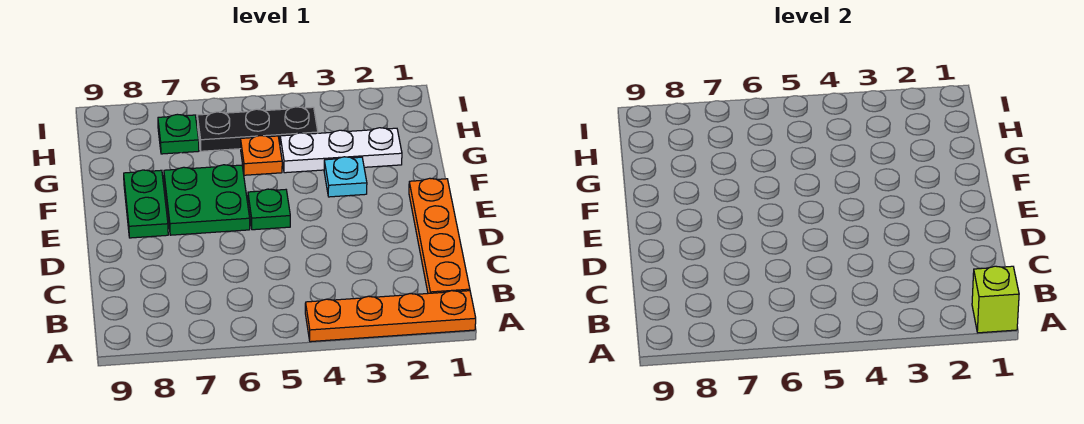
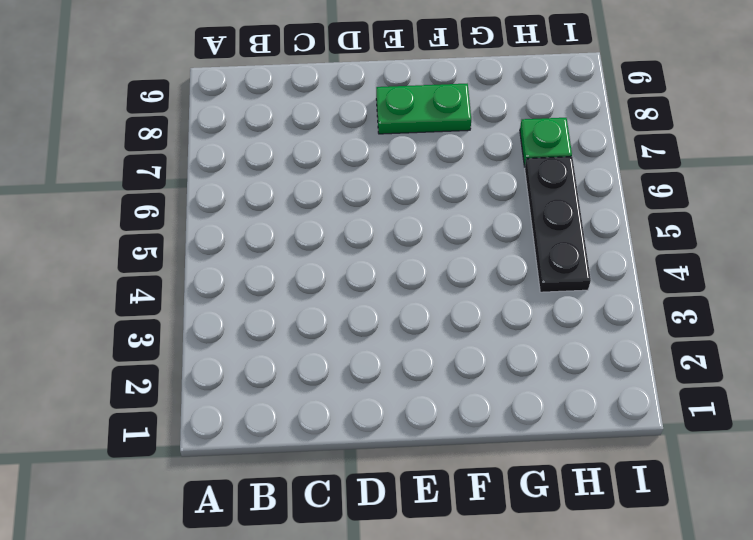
none -> orange plate A1:A4 level 1
none -> orange plate B1:E1 level 1

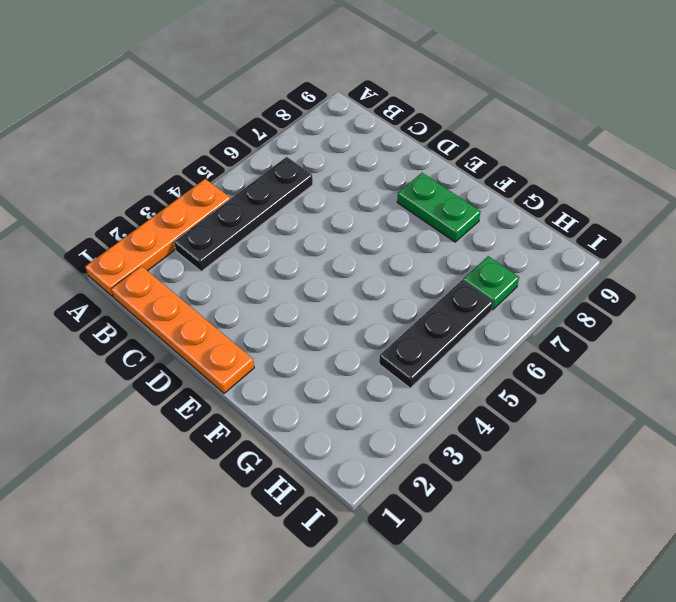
black plate B3:B6 level 1 -> none
none -> green plate E5 level 1
none -> green plate E6:F7 level 1

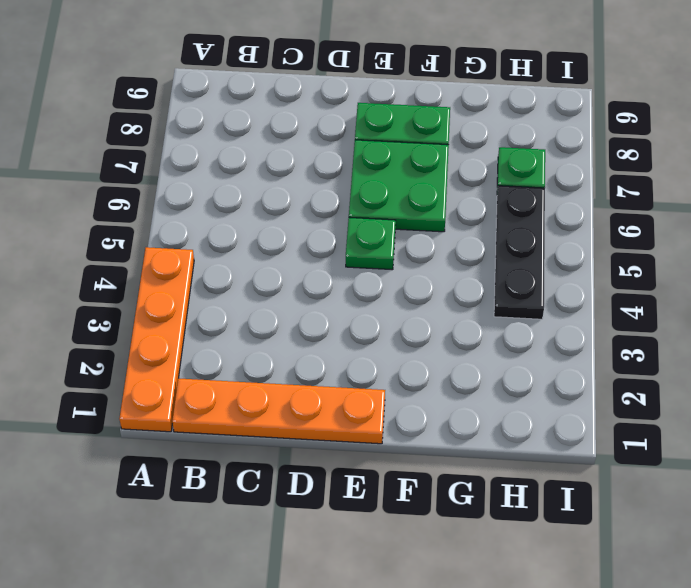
none -> cyan plate F3 level 1
none -> white plate G2:G4 level 1

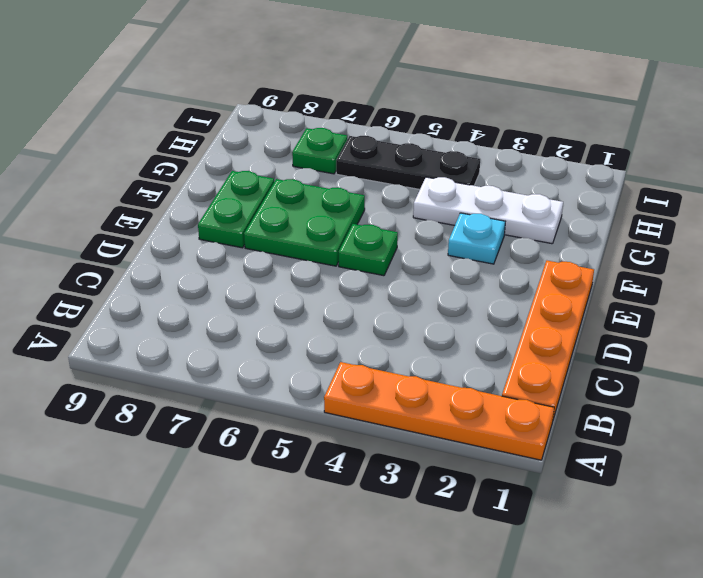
none -> orange plate G5 level 1
none -> lime brick A1 level 2

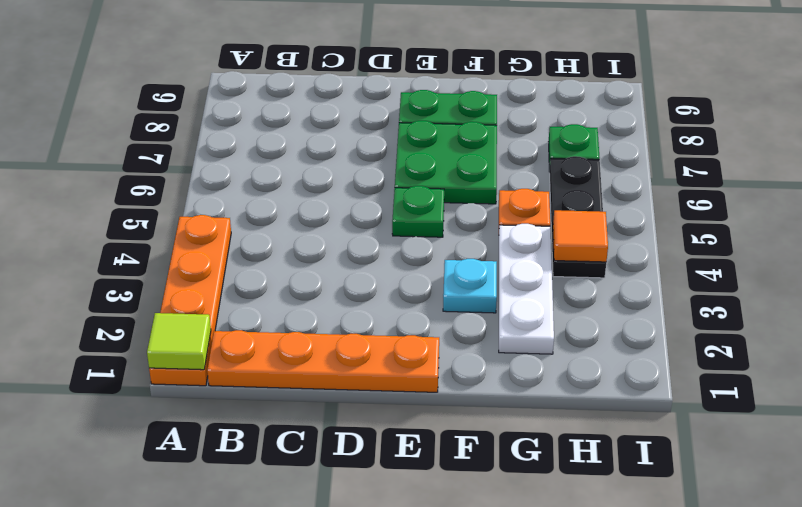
lime tile A1 level 2 -> lime brick A1 level 2
orange tile H4 level 2 -> none

